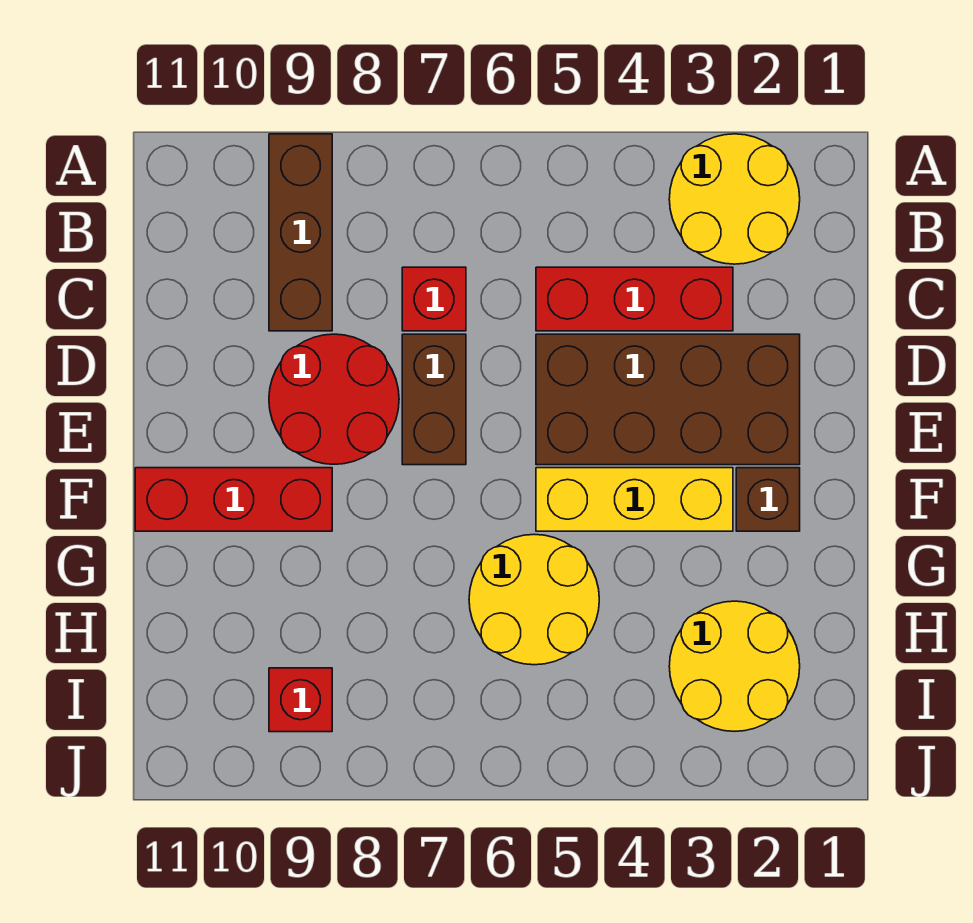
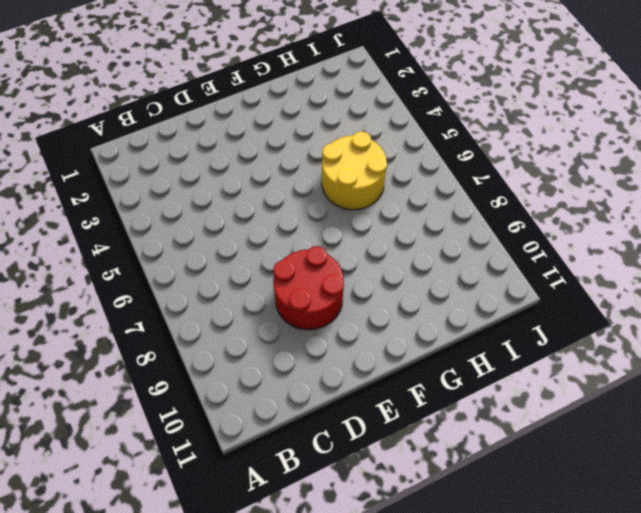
none -> yellow round brick A2:B3 level 1
none -> brown brick A9:C9 level 1
none -> red brick C3:C5 level 1

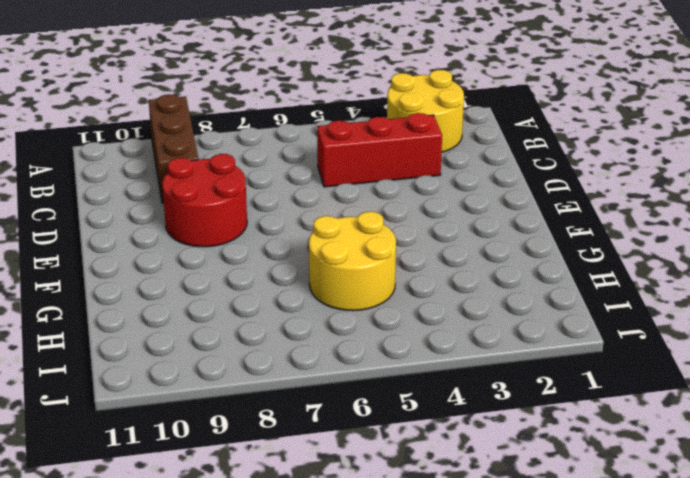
none -> red brick C7 level 1
none -> brown brick D2:E5 level 1
none -> brown brick D7:E7 level 1

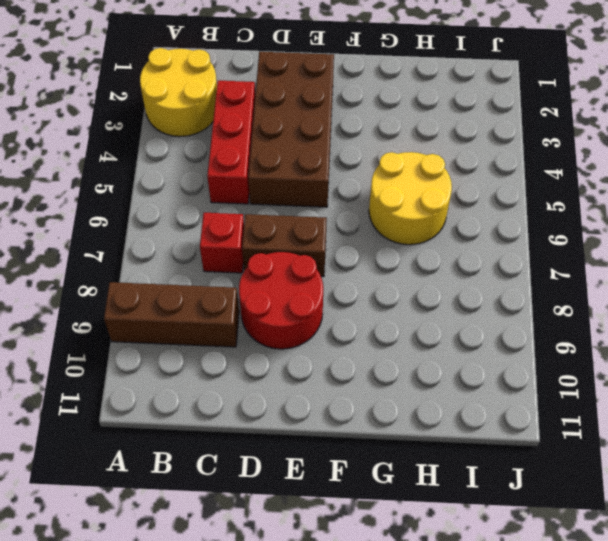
none -> brown brick F2 level 1
none -> yellow brick F3:F5 level 1
none -> red brick F9:F11 level 1

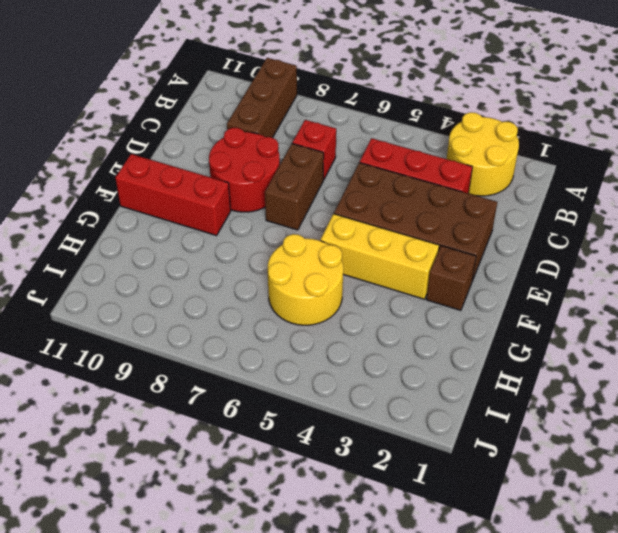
none -> yellow round brick H2:I3 level 1
none -> red brick I9 level 1

